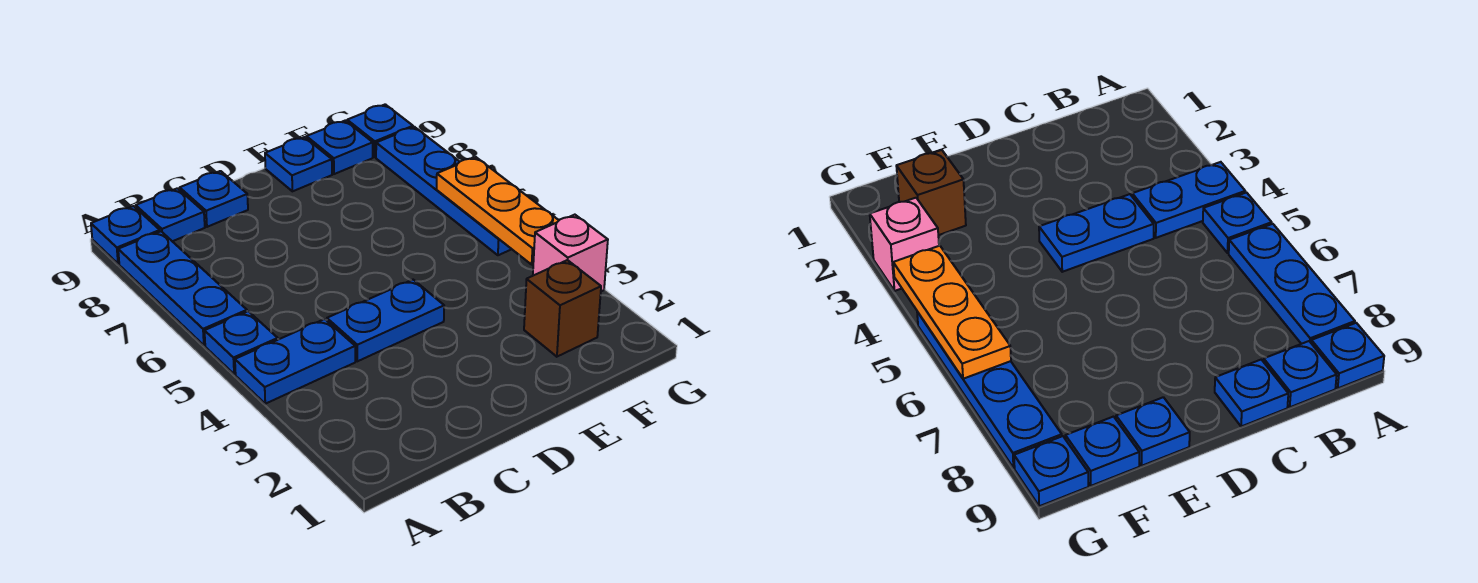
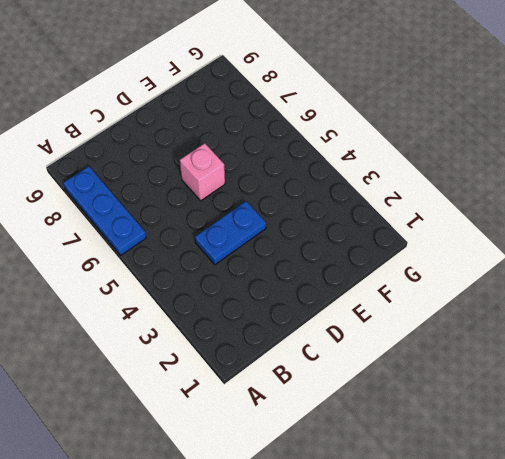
pink brick D6 level 1 -> pink brick G3 level 1
none -> blue plate A4:B4 level 1
none -> blue plate A5 level 1
none -> blue plate A9 level 1

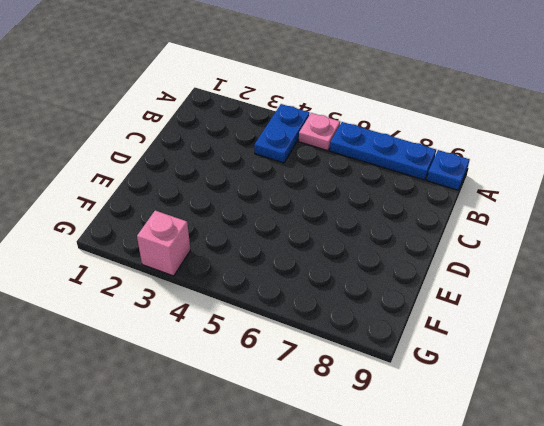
pink plate A5 level 1 -> blue plate A5 level 1
none -> blue plate B9 level 1
none -> blue plate C4:D4 level 1
none -> blue plate C9 level 1

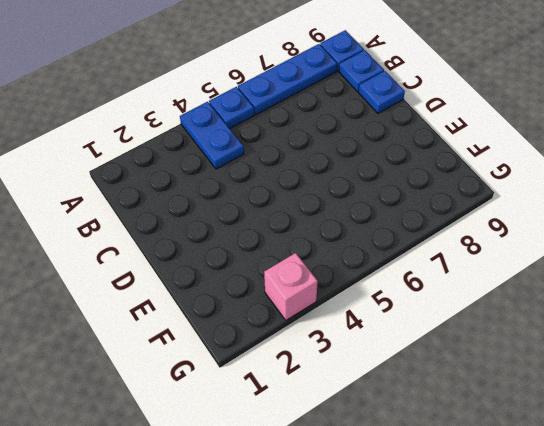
none -> blue plate C4:D4 level 1
none -> blue plate E9 level 1
none -> brown brick F2 level 1

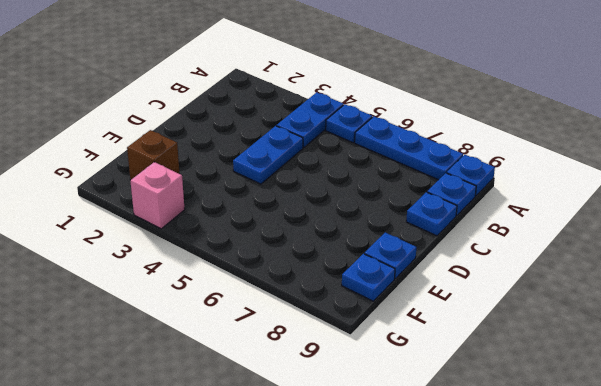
none -> blue plate G5:G8 level 1
none -> blue plate G9 level 1
none -> orange plate G4:G6 level 2

